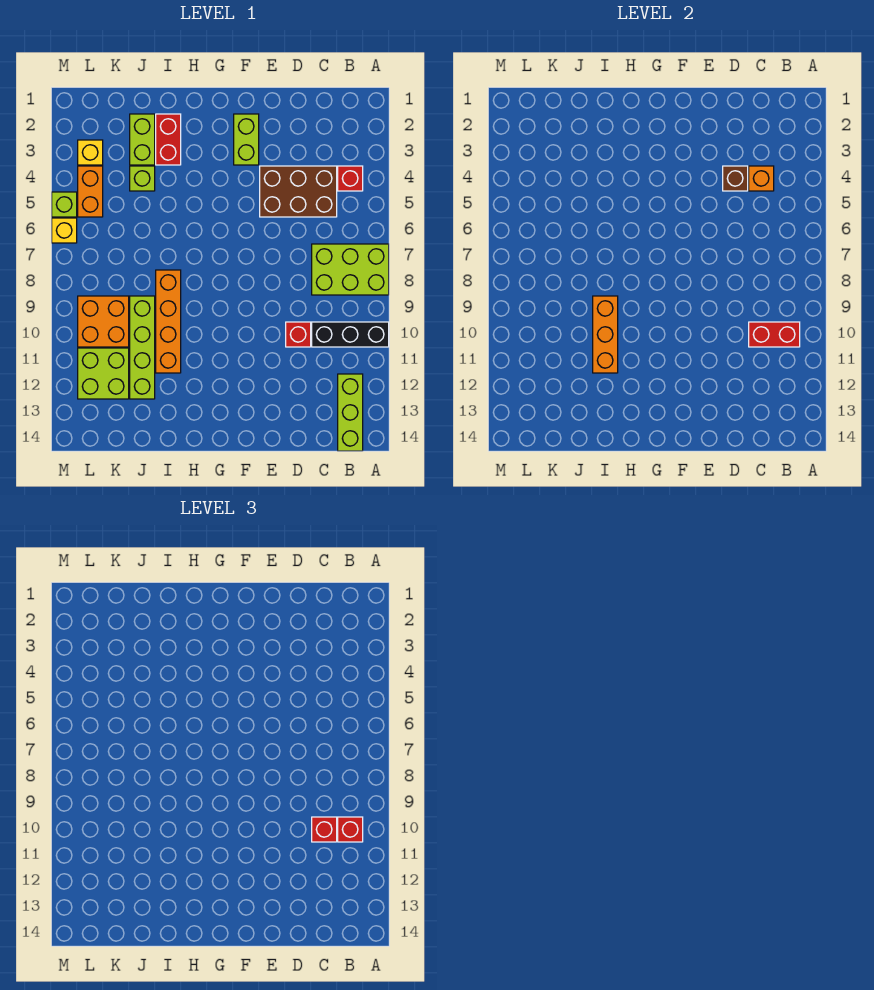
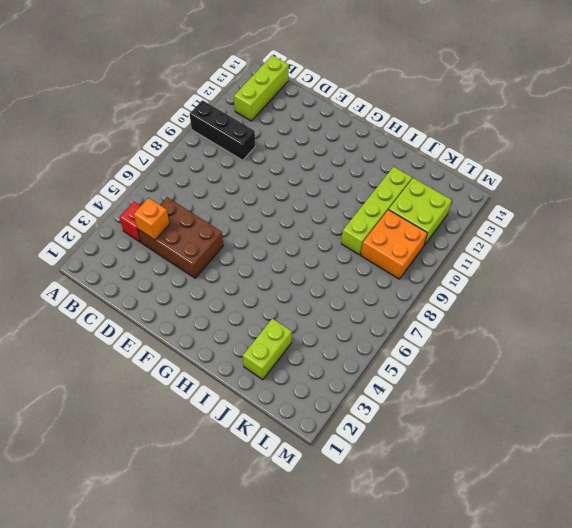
none -> lime brick A7:C8 level 1
none -> red brick D10 level 1
none -> lime brick F2:F3 level 1

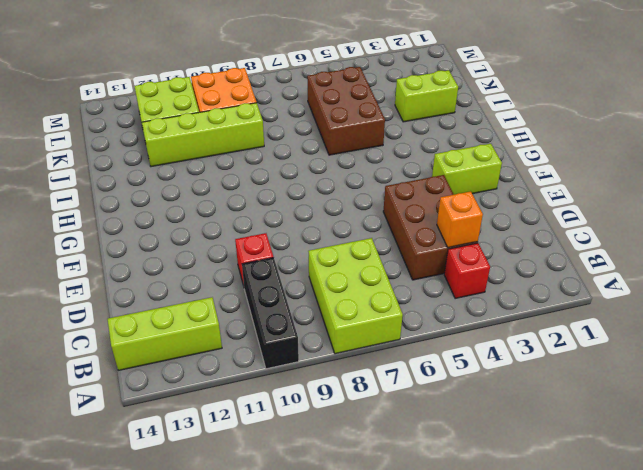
brown brick I5:K6 level 1 -> none
none -> red brick I2:I3 level 1
none -> orange brick I8:I11 level 1
none -> lime brick J4 level 1

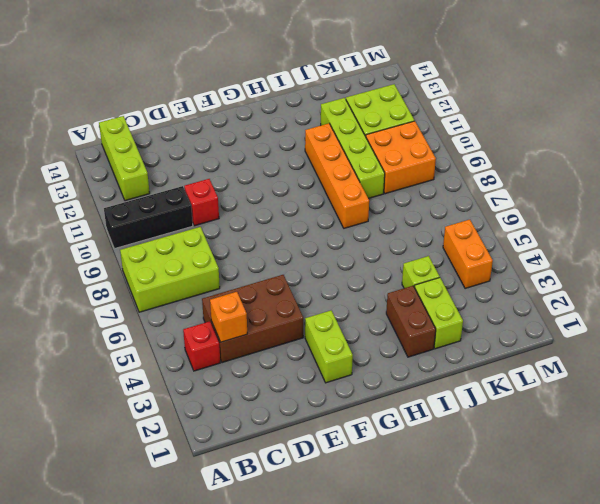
brown brick I2:I3 level 1 -> red brick I2:I3 level 1
none -> yellow brick L3 level 1
none -> lime brick M5 level 1
none -> yellow brick M6 level 1

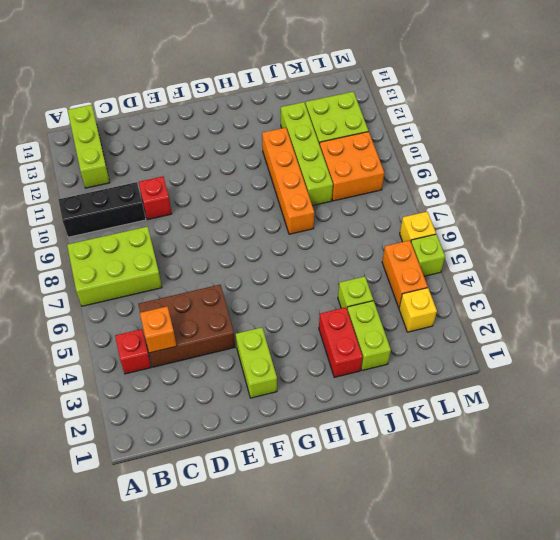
none -> red brick B10:C10 level 2
none -> brown brick D4 level 2
none -> orange brick I9:I11 level 2

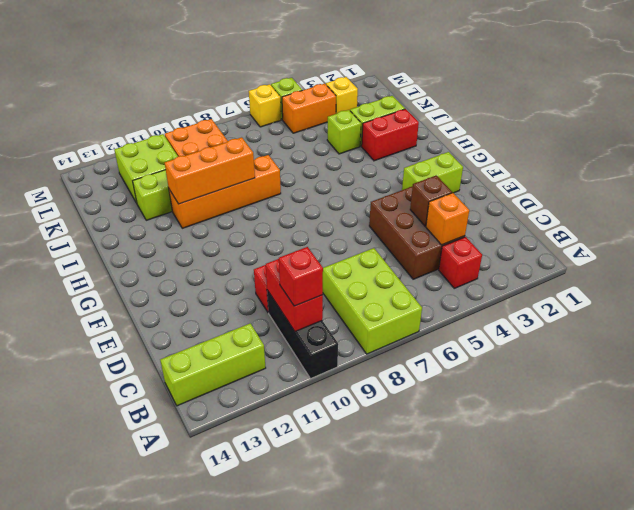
none -> red brick C10 level 3

